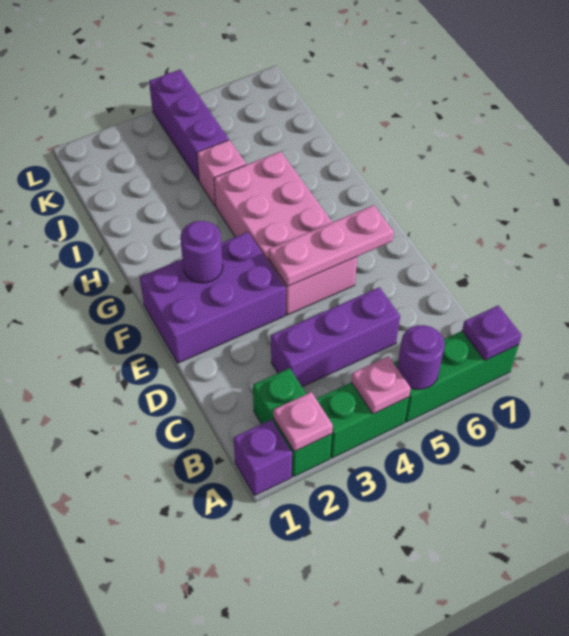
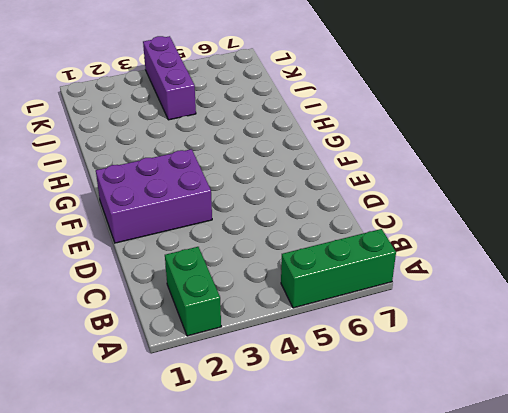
none -> purple brick A1 level 1
none -> green brick A3:A4 level 1
none -> purple brick C3:C5 level 1

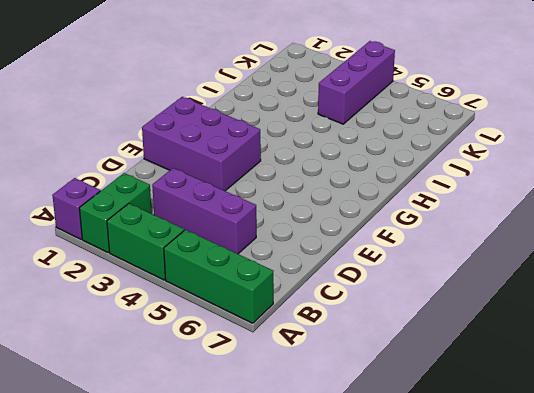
none -> pink brick E4:H5 level 1
none -> pink brick I4 level 1
none -> pink plate A2 level 2

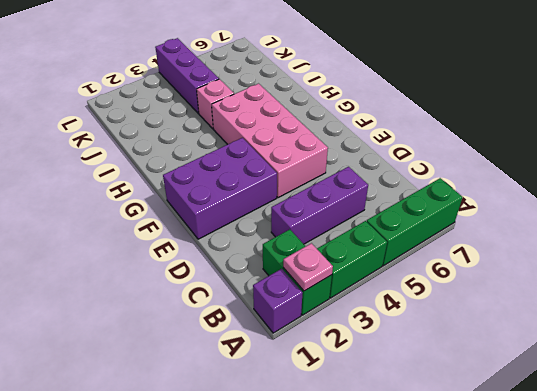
none -> pink plate A4 level 2
none -> purple round brick A5 level 2
none -> purple plate A7 level 2

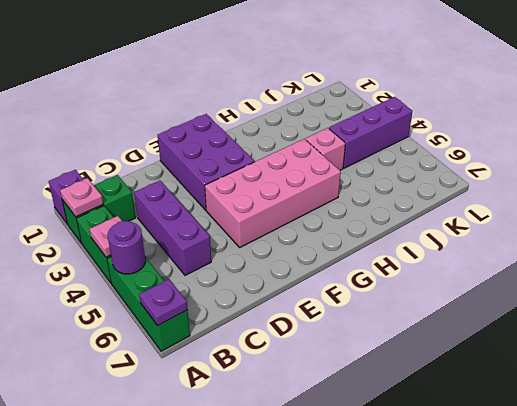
none -> pink plate E4:E6 level 2
none -> purple round brick F2 level 2

